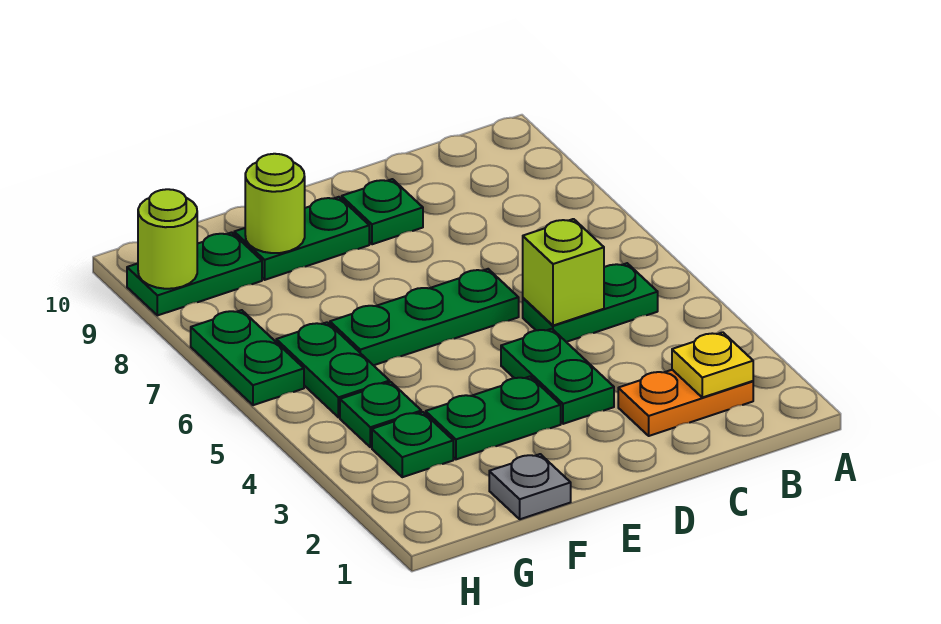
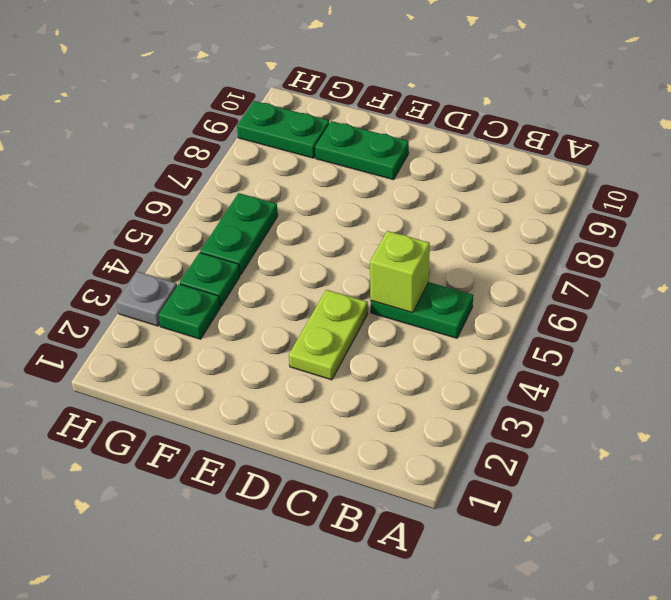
lime plate D3:D4 level 1 -> green plate D3:D4 level 1
grey plate H3 level 1 -> grey plate F1 level 1
none -> orange plate B2:C2 level 1
none -> green plate D6:F6 level 1
none -> green plate D9 level 1

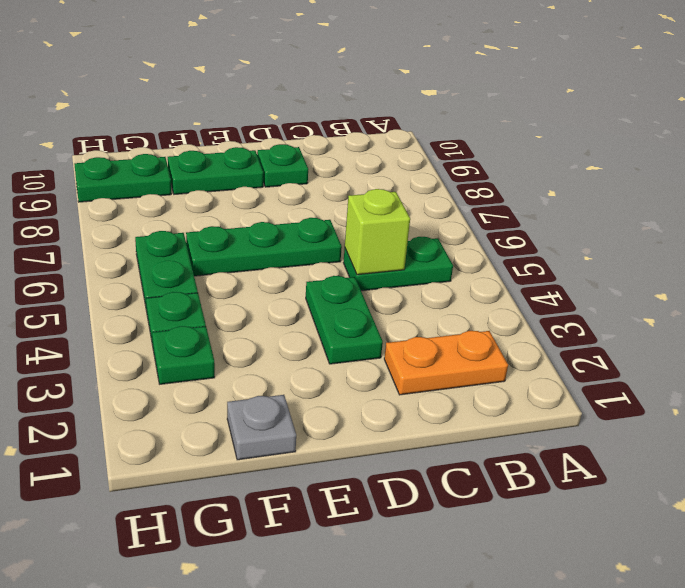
none -> green plate E3:F3 level 1
none -> green plate H6:H7 level 1
none -> yellow plate B2 level 2

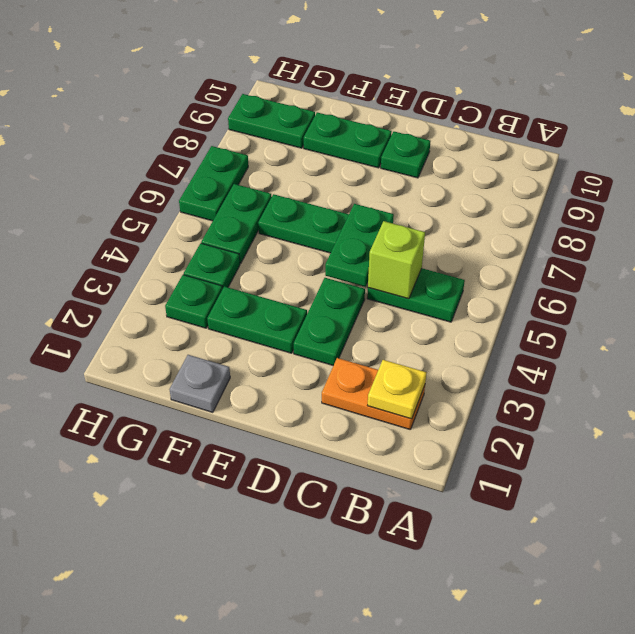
green plate D5:D6 level 2 -> none
none -> lime round brick F9 level 2
none -> lime round brick H9 level 2

